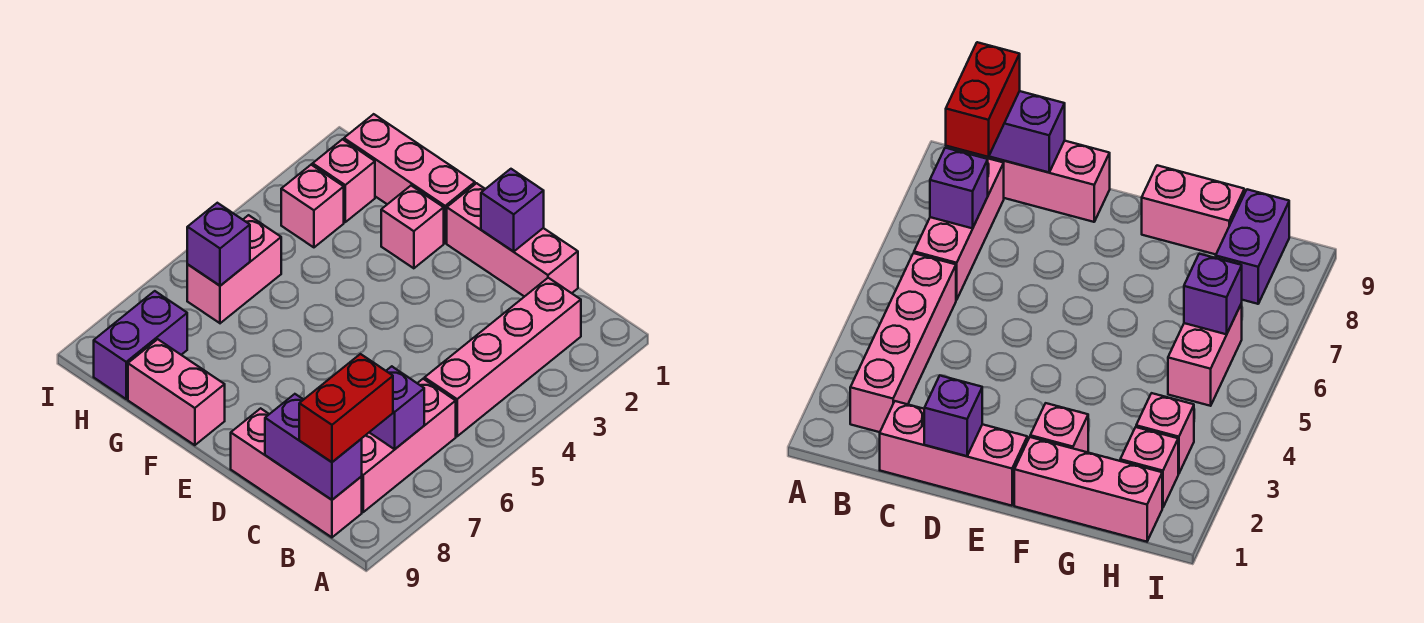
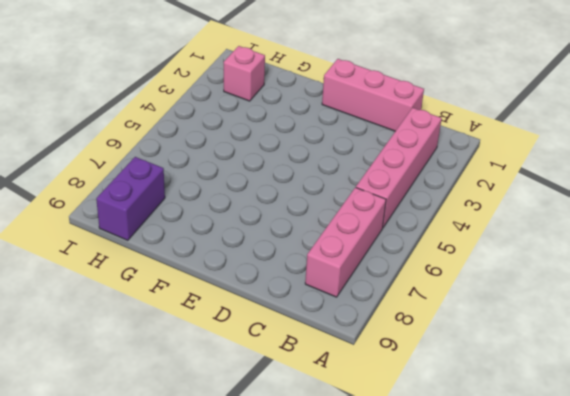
none -> pink brick B9:D9 level 1
none -> pink brick F1:H1 level 1
none -> pink brick F2 level 1

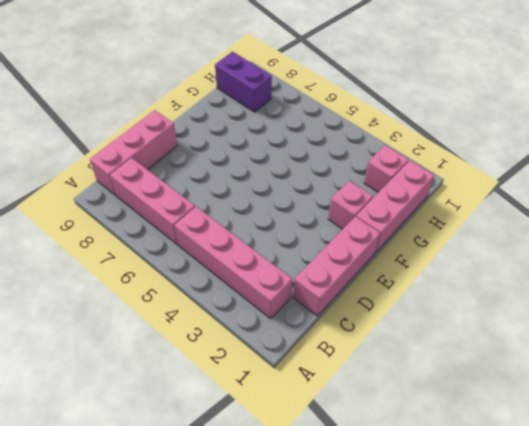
none -> pink brick F9:G9 level 1
none -> pink brick H3 level 1
none -> pink brick H5:H6 level 1

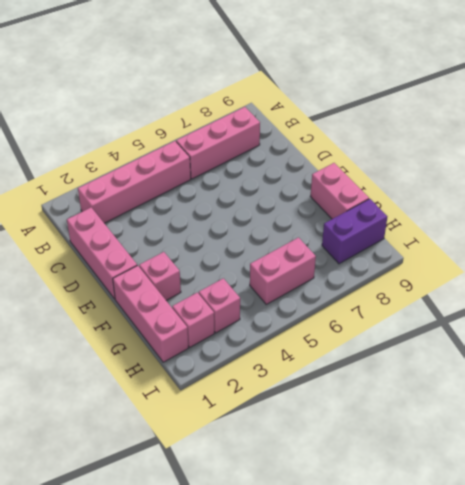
none -> pink brick B9:D9 level 1
none -> purple brick B7 level 2
none -> purple brick B9:C9 level 2

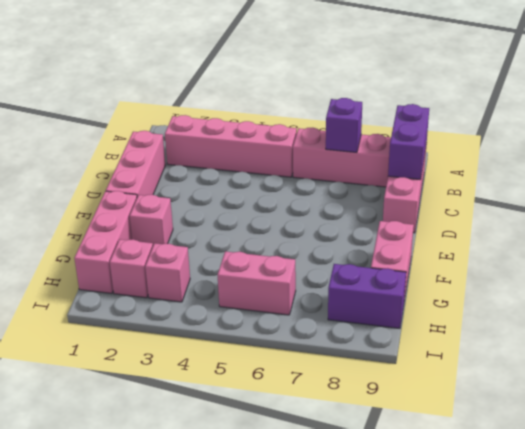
none -> purple brick D1 level 2
none -> purple brick H6 level 2
none -> red brick B8:B9 level 3

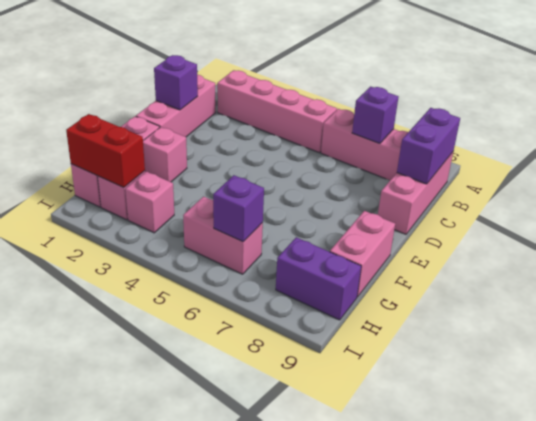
red brick H1:H2 level 2 -> red brick B8:B9 level 3

